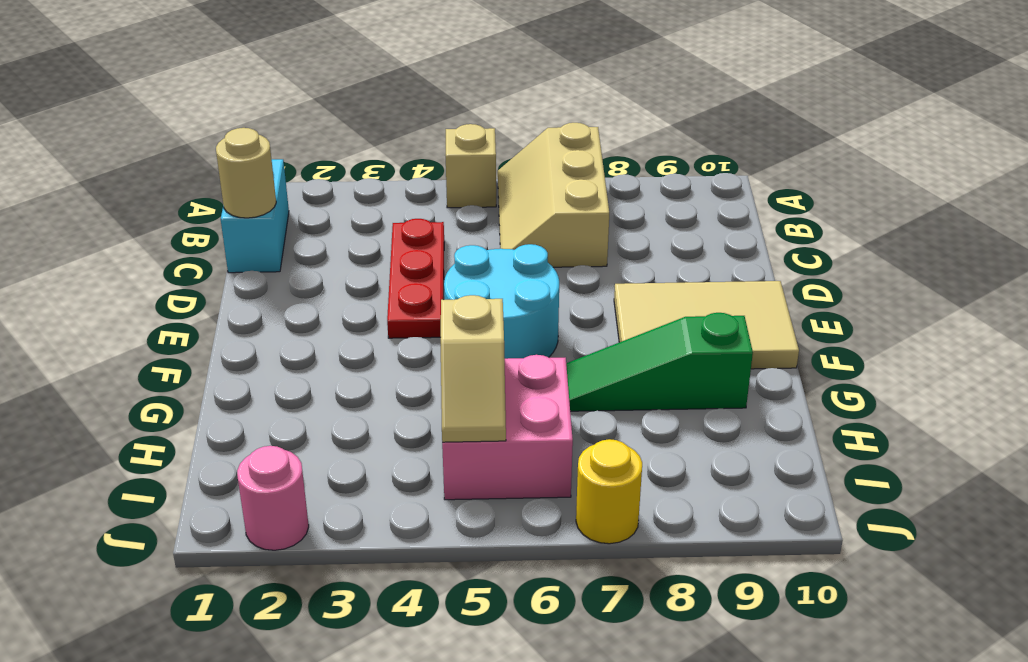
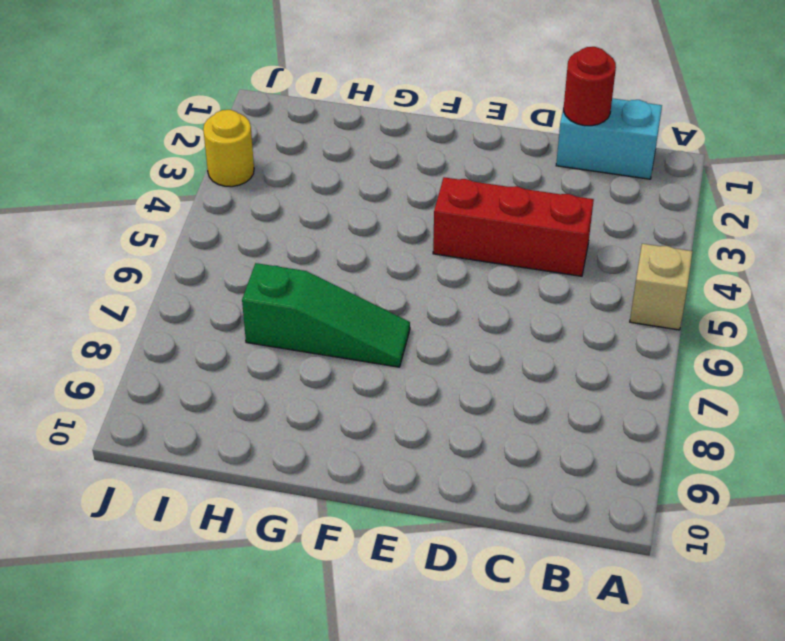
red round brick C1 level 2 -> tan round brick C1 level 2
red brick C4:E4 level 1 -> red plate C4:E4 level 1
green slope F7:H7 level 1 top H -> green slope G7:G9 level 1 top 9
yellow round brick J3 level 1 -> yellow round brick J7 level 1
none -> tan slope A6:C7 level 1 top 7
none -> cyan round brick E5:F6 level 1
none -> tan tile E8:F10 level 1

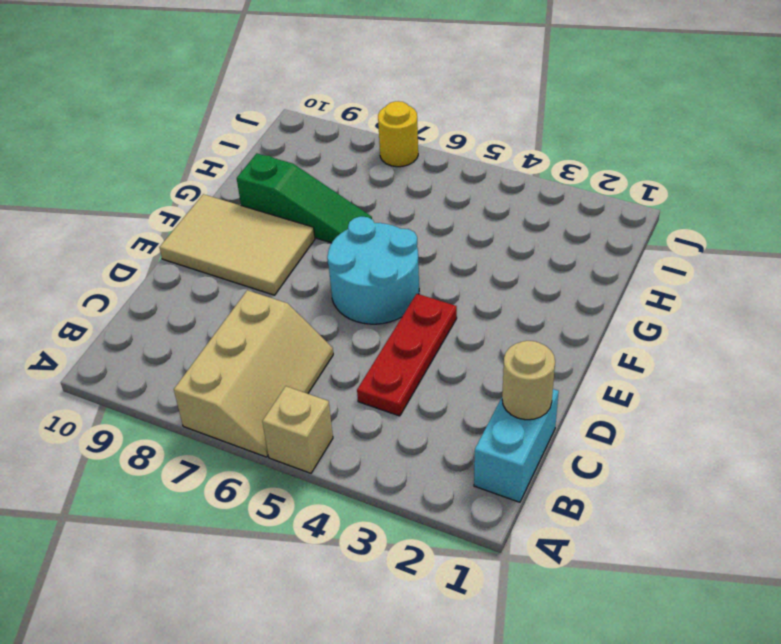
none -> pink brick H5:I6 level 1
none -> pink round brick J2 level 1
none -> tan slope H5:I5 level 2 top H

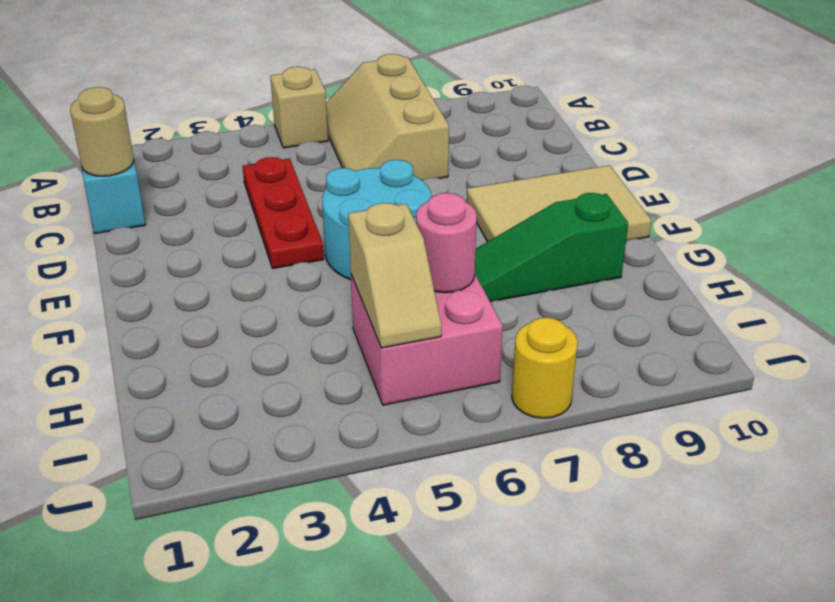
pink round brick H6 level 2 -> pink round brick J2 level 1

